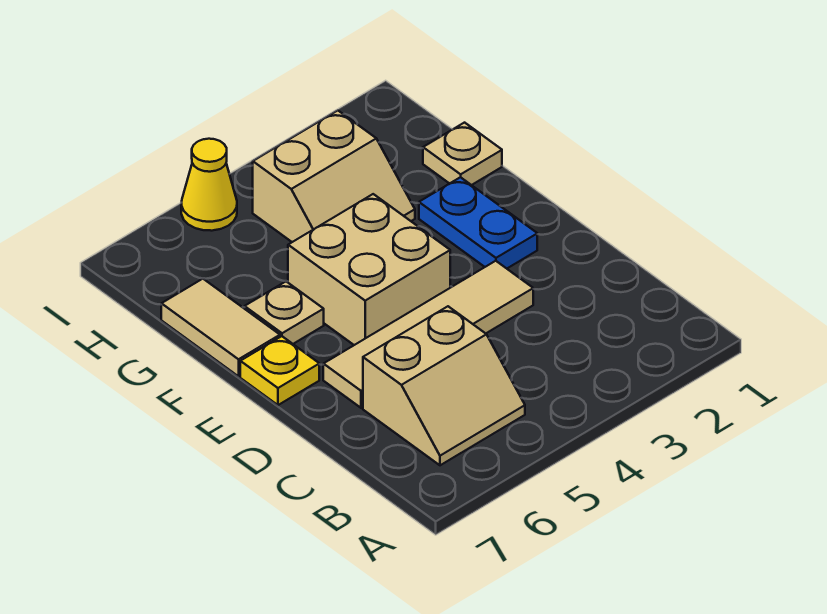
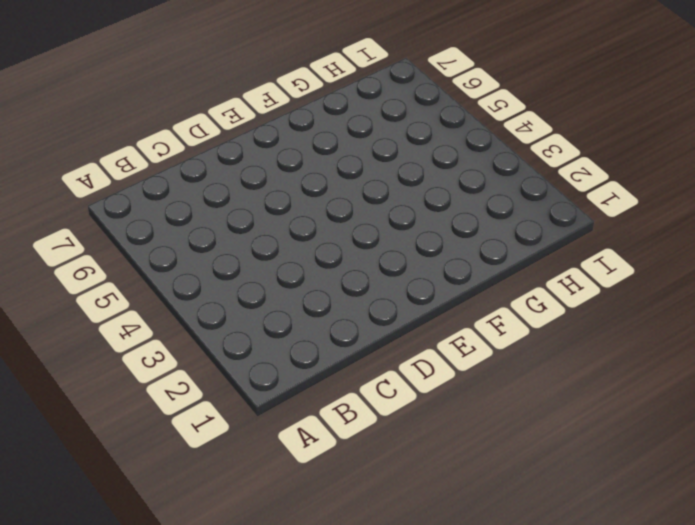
none -> tan slope B5:C6 level 1 top C
none -> tan tile D3:D6 level 1

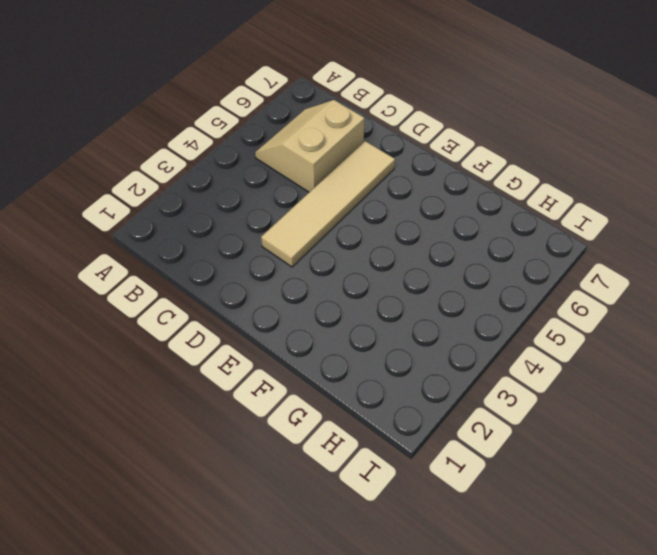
none -> blue plate E2:F2 level 1
none -> tan brick E4:F5 level 1

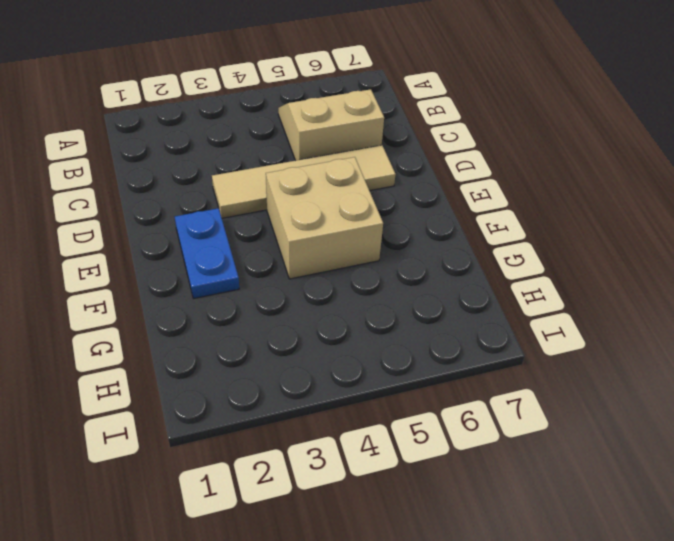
none -> yellow plate E7 level 1
none -> tan plate F6 level 1

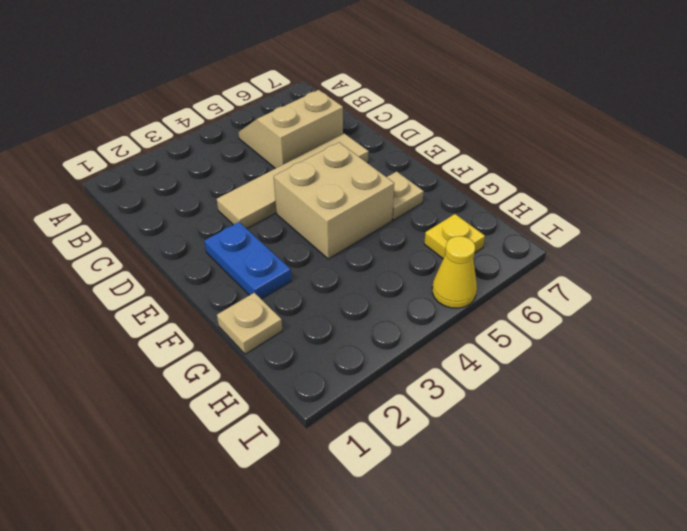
yellow plate H6 level 1 -> yellow plate E7 level 1
none -> tan tile F7:G7 level 1
none -> tan slope G3:H4 level 1 top H

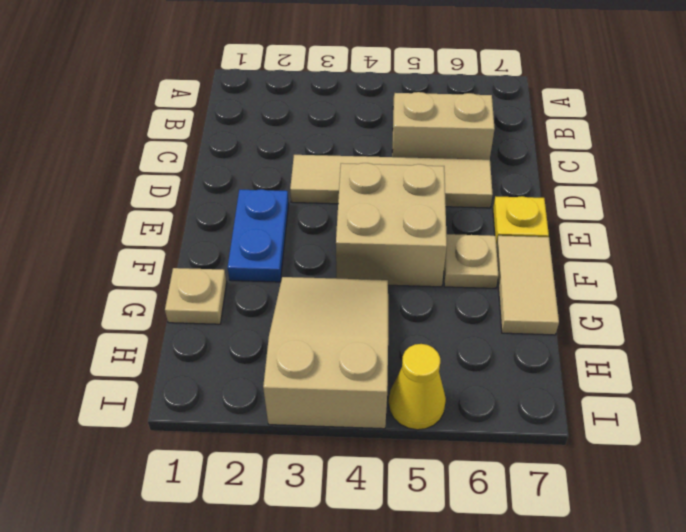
tan slope G3:I4 level 1 top I -> tan slope G3:H4 level 1 top H

